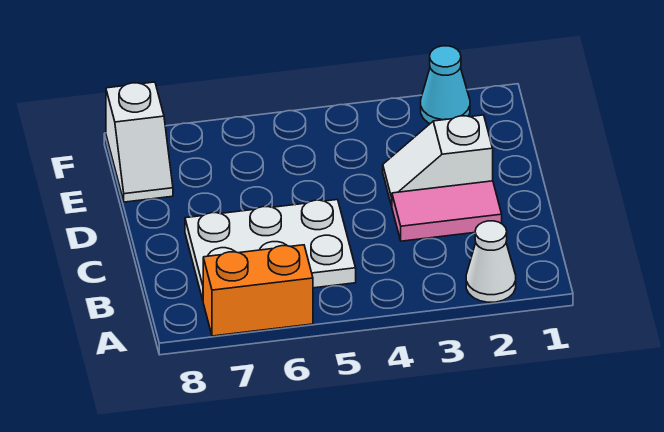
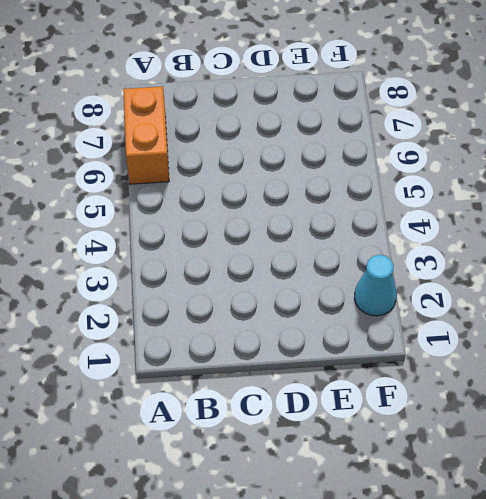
none -> white cone A2 level 1
none -> white plate B5:C7 level 1

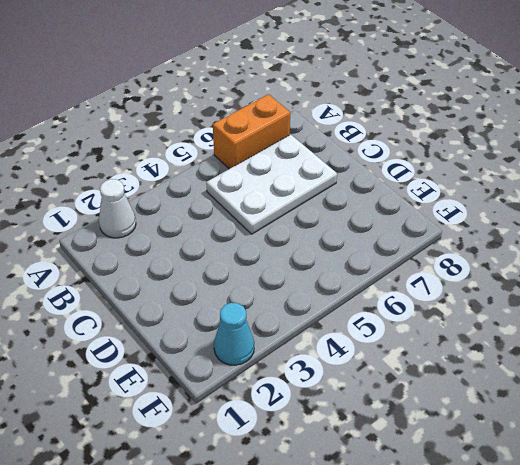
none -> pink tile C2:C3 level 1
none -> white slope D2:D3 level 1 top 2

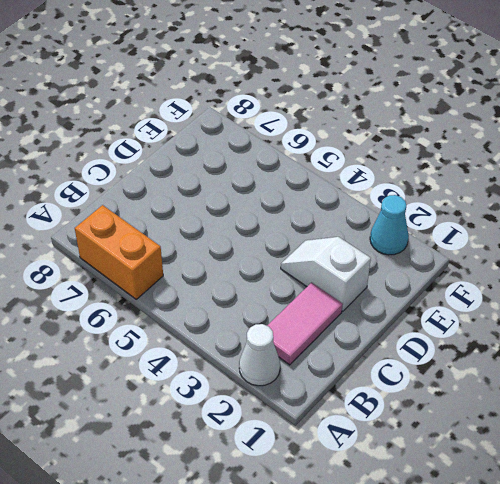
pink tile B2:C2 level 1 -> pink tile C2:C3 level 1
none -> white plate B5:C7 level 1
none -> white slope E8:F8 level 1 top F

